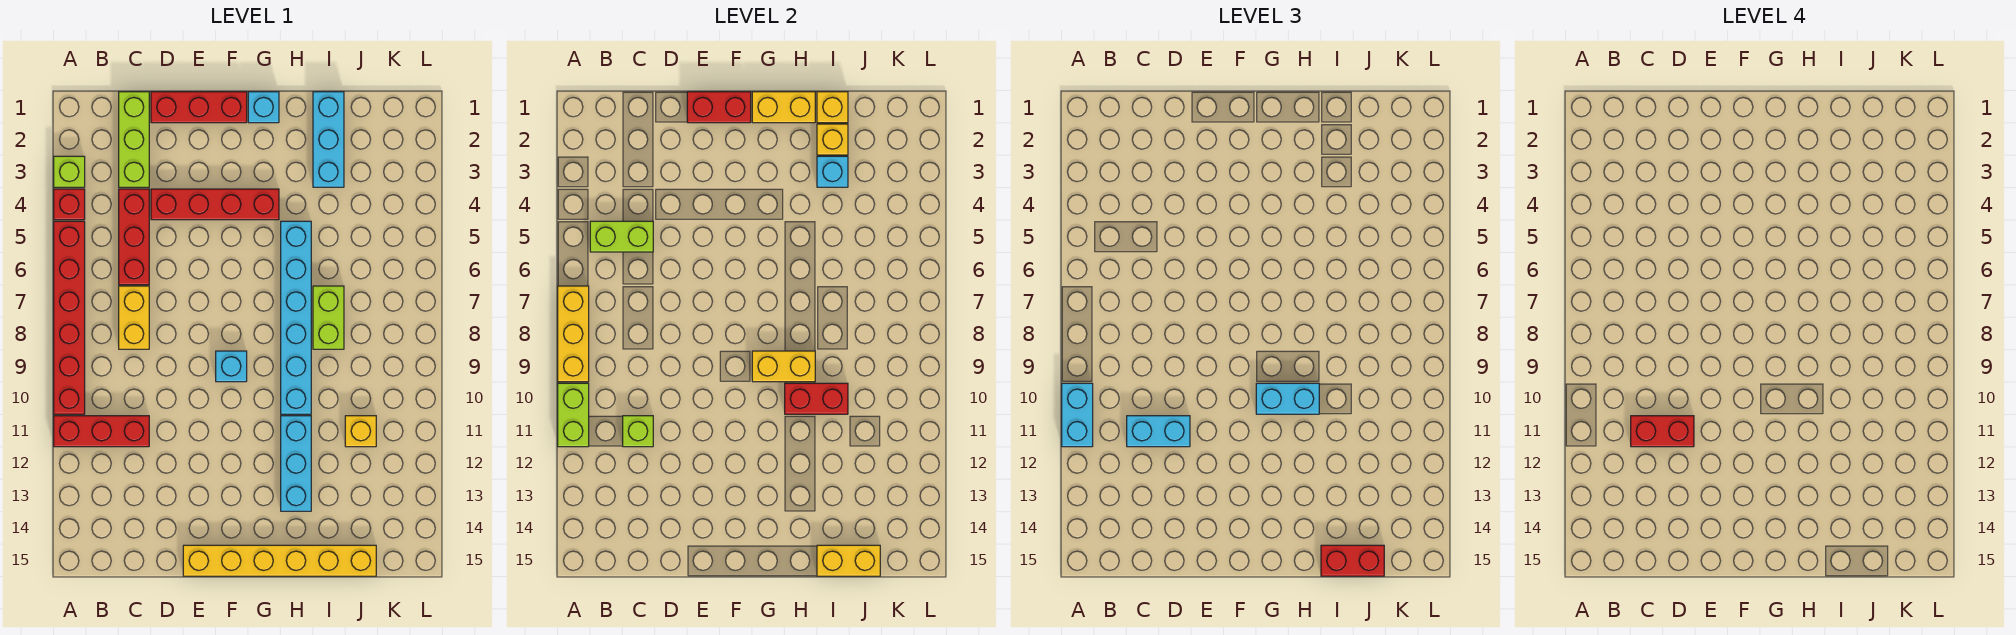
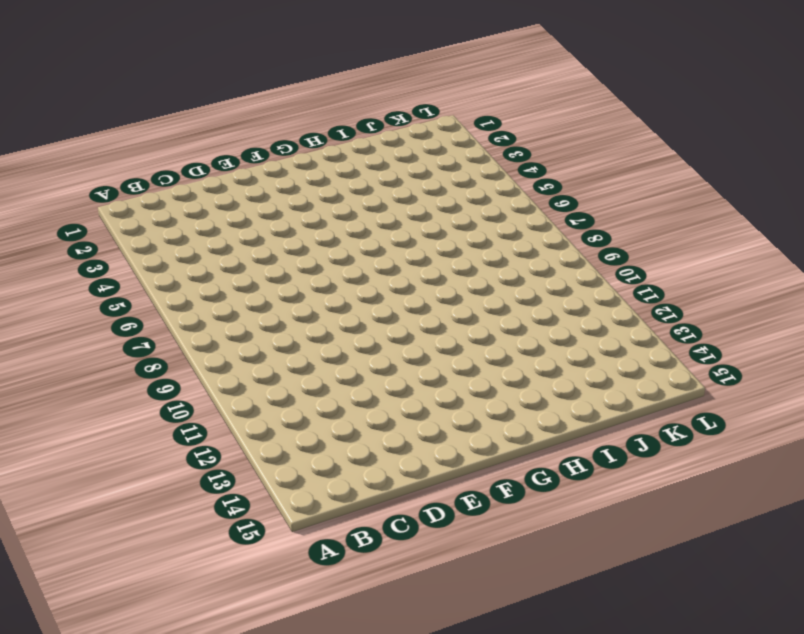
none -> lime brick A3 level 1
none -> red brick A4 level 1
none -> red brick A5:A10 level 1
none -> red brick A11:C11 level 1

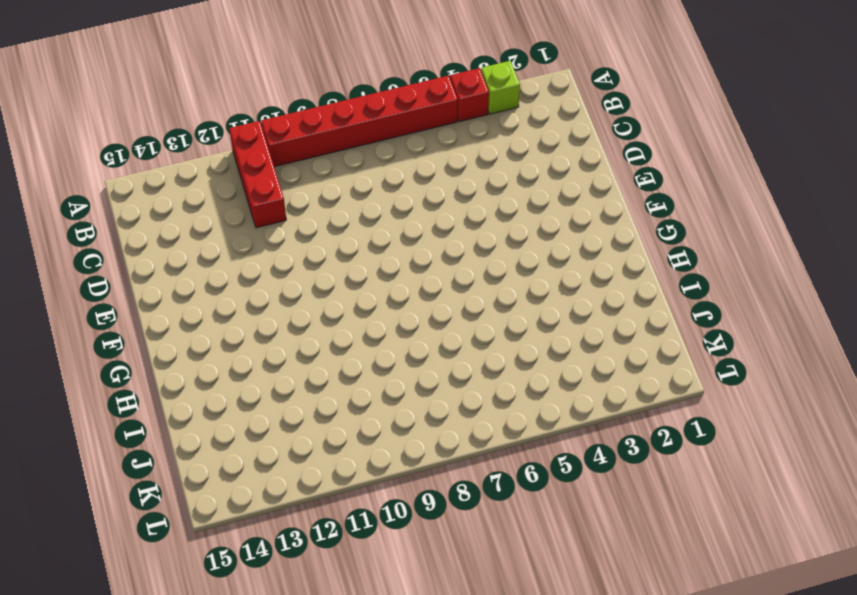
none -> lime brick C1:C3 level 1
none -> red brick C4:C6 level 1
none -> yellow brick C7:C8 level 1
none -> red brick D1:F1 level 1

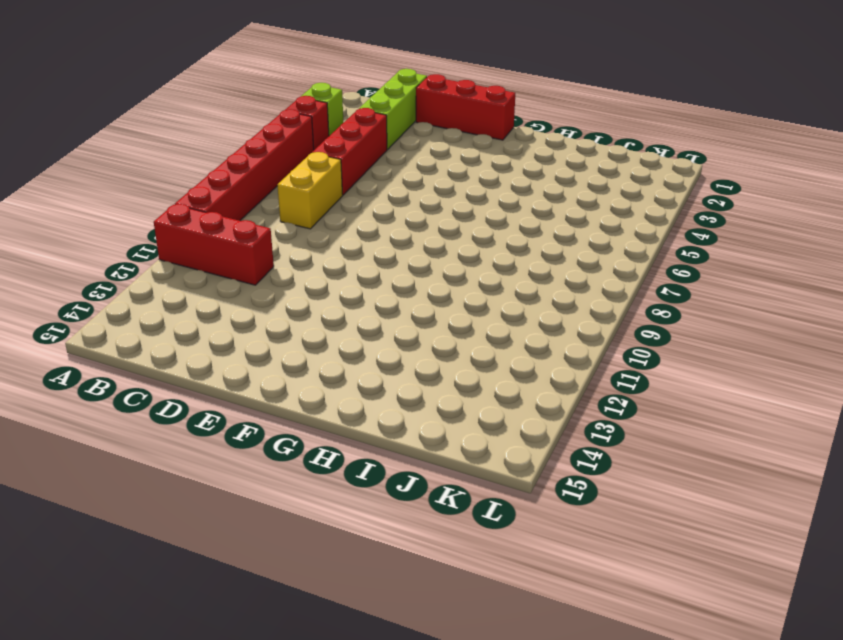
none -> red brick D4:G4 level 1
none -> yellow brick E15:J15 level 1
none -> cyan brick F9 level 1
none -> cyan brick G1 level 1

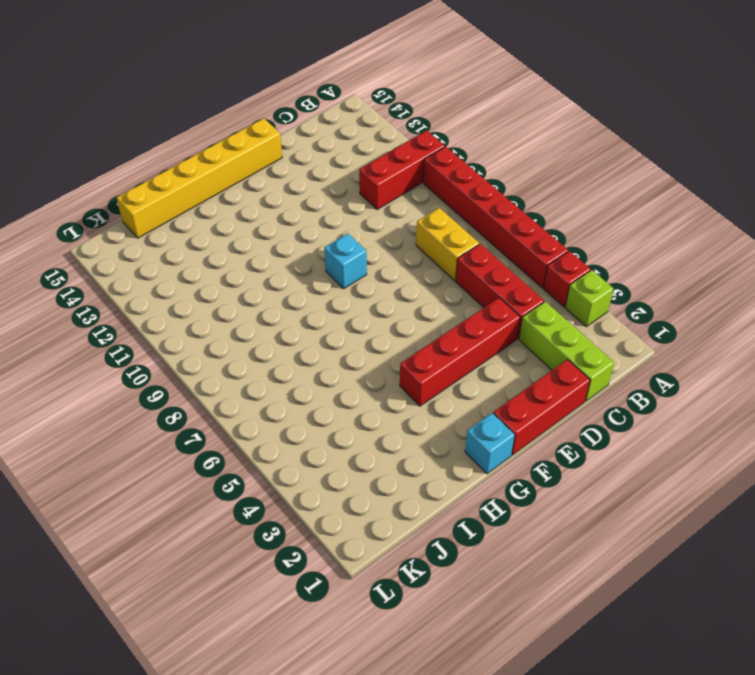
none -> cyan brick H5:H10 level 1
none -> cyan brick H11:H13 level 1
none -> cyan brick I1:I3 level 1
none -> lime brick I7:I8 level 1

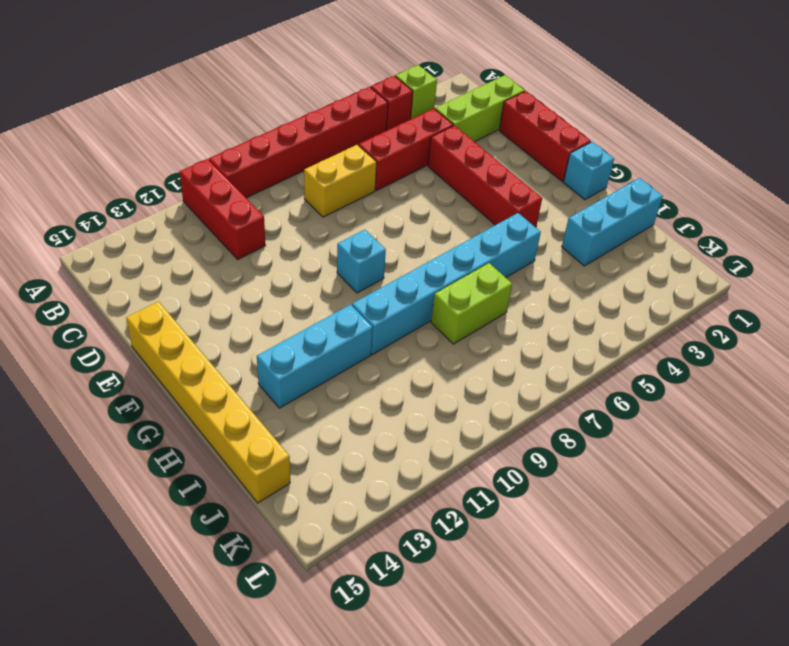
none -> yellow brick J11 level 1
none -> yellow brick A7:A9 level 2
none -> lime brick A10:A11 level 2
none -> lime brick B5:C5 level 2

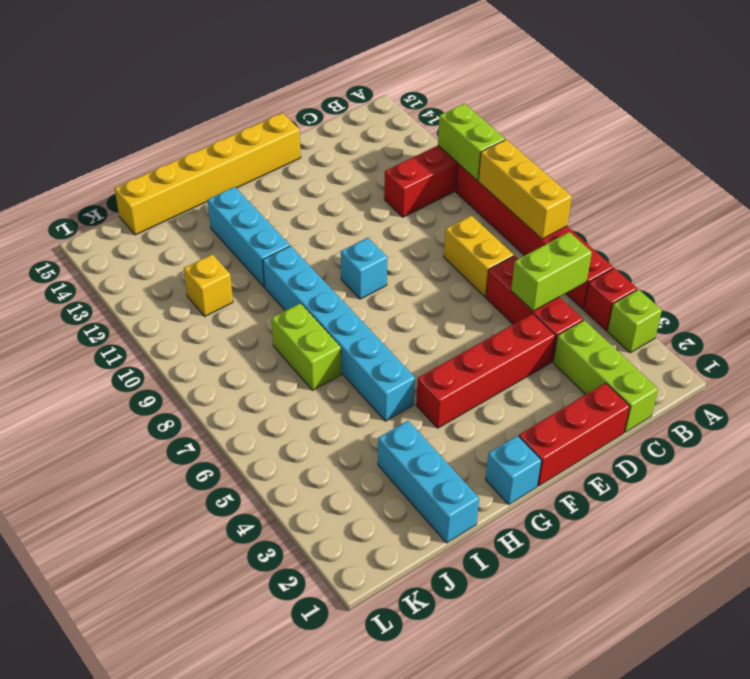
none -> lime brick C11 level 2
none -> red brick E1:F1 level 2
none -> yellow brick G1:H1 level 2
none -> yellow brick G9:H9 level 2

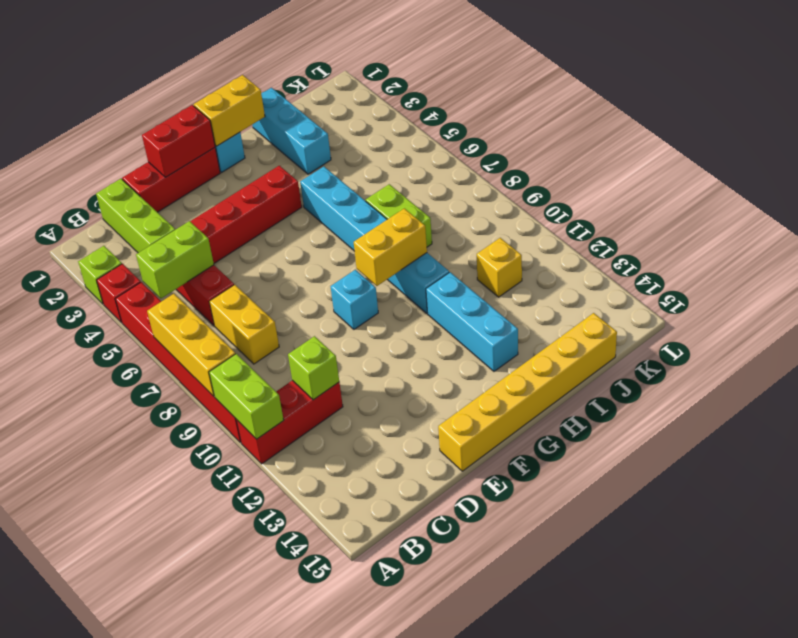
none -> red brick H10:I10 level 2
none -> yellow brick I1 level 2
none -> yellow brick I2 level 2
none -> cyan brick I3 level 2

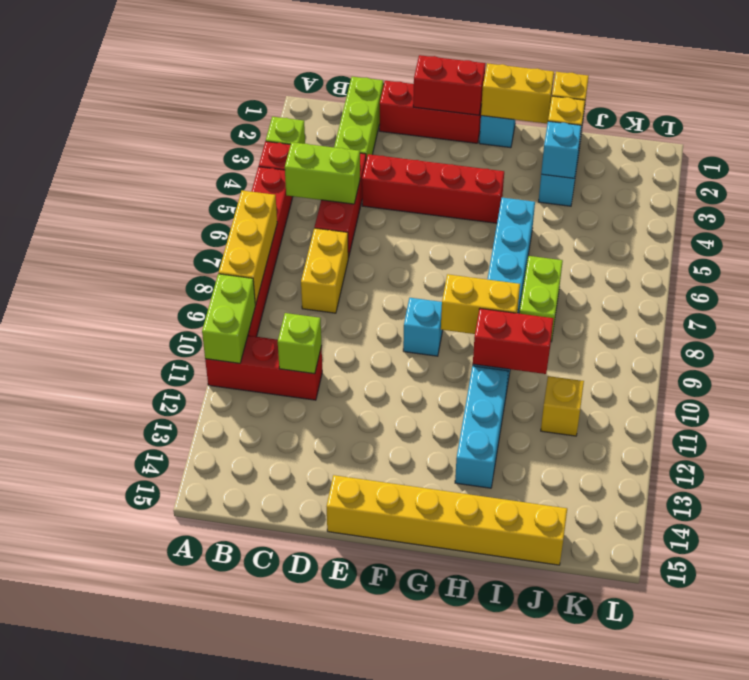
none -> yellow brick I15:J15 level 2
none -> cyan brick A10:A11 level 3
none -> cyan brick C11:D11 level 3
none -> cyan brick G10:H10 level 3

